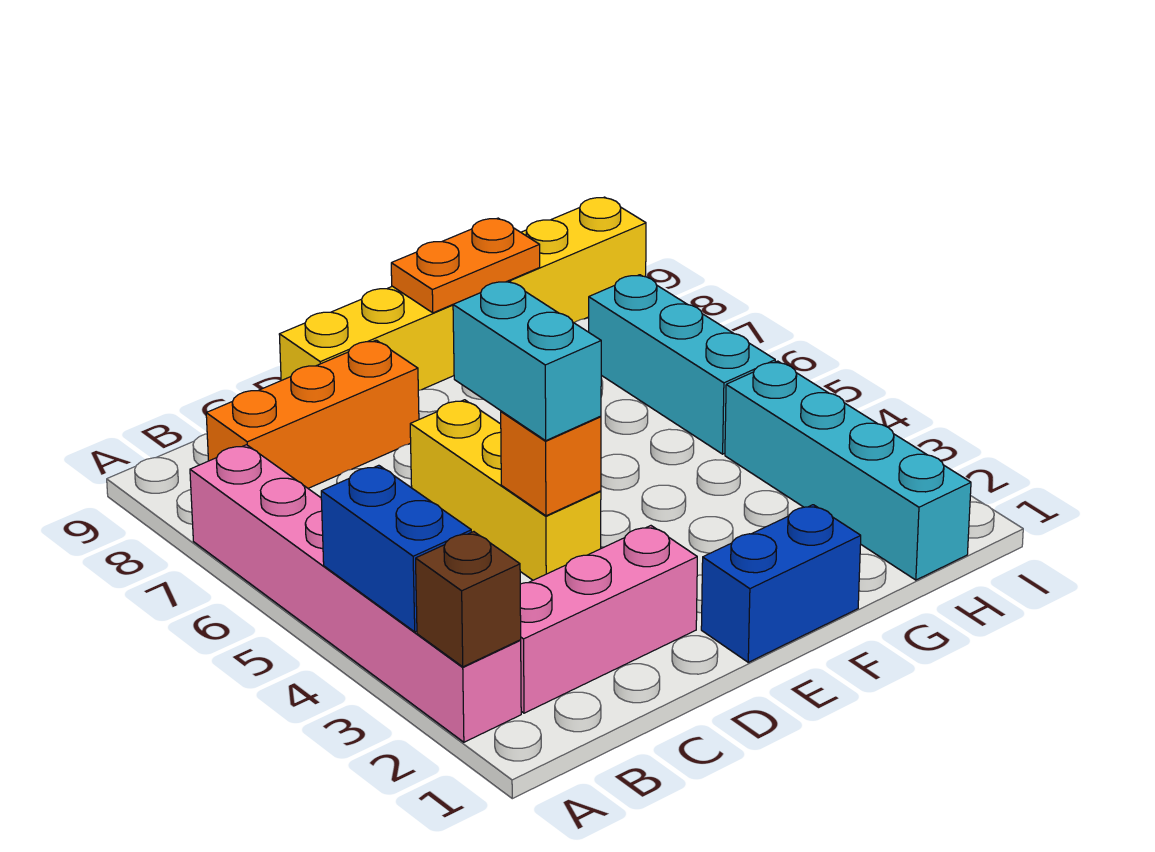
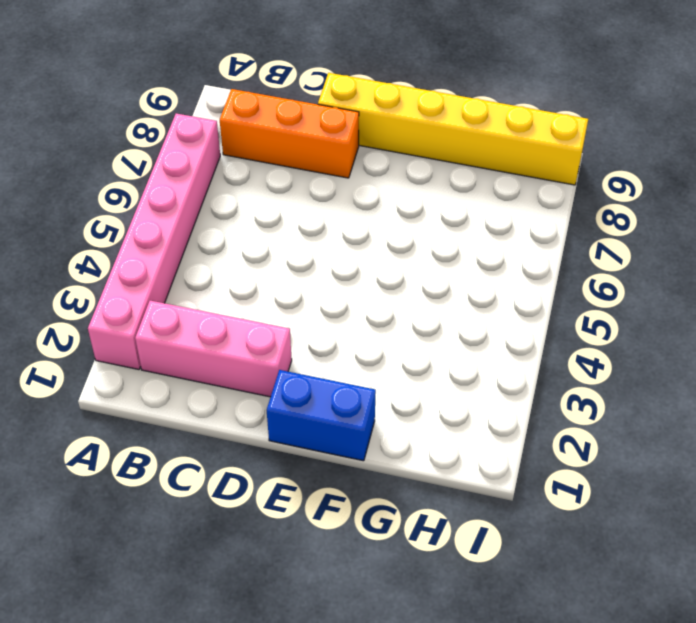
none -> yellow brick D4:D6 level 1
none -> cyan brick H1:H4 level 1
none -> cyan brick H5:H7 level 1

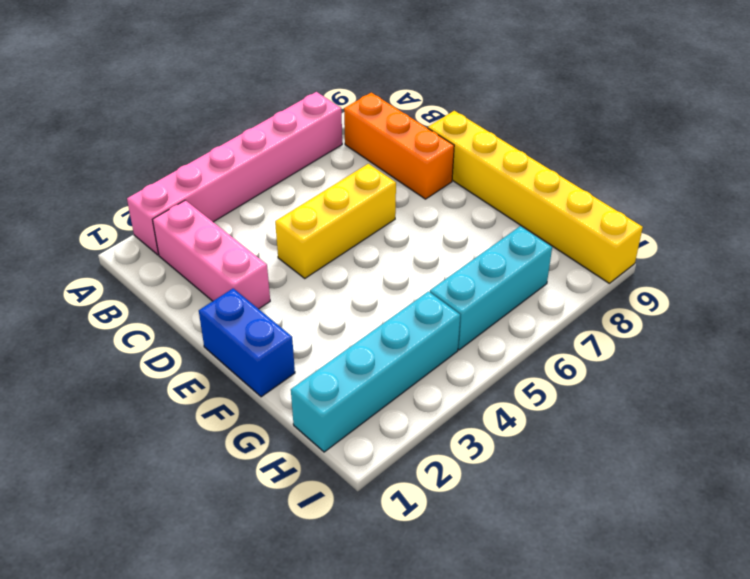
none -> brown brick A2 level 2
none -> blue brick A3:A4 level 2
none -> orange brick D4 level 2

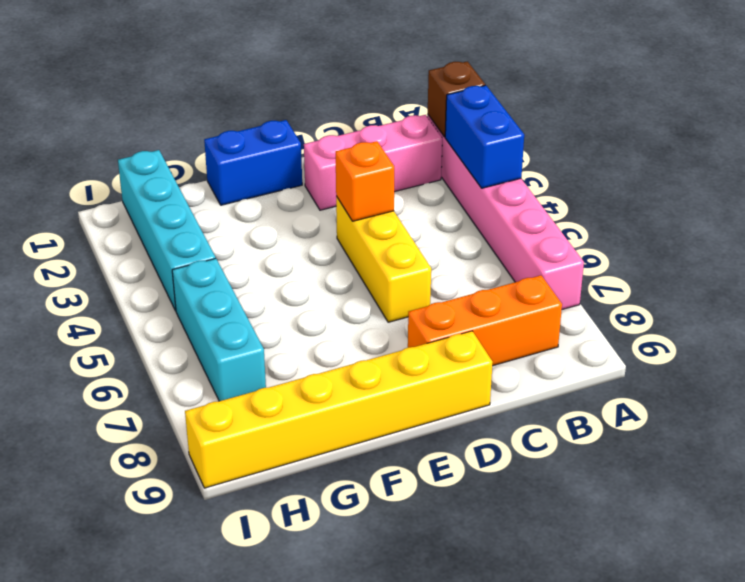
none -> orange plate F9:G9 level 2
none -> cyan brick D4:D5 level 3

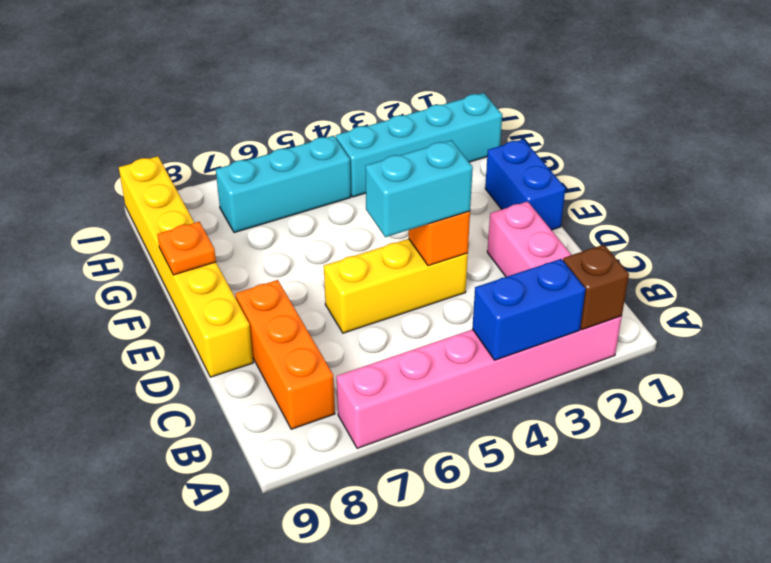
orange plate F9 level 2 -> orange plate F9:G9 level 2

